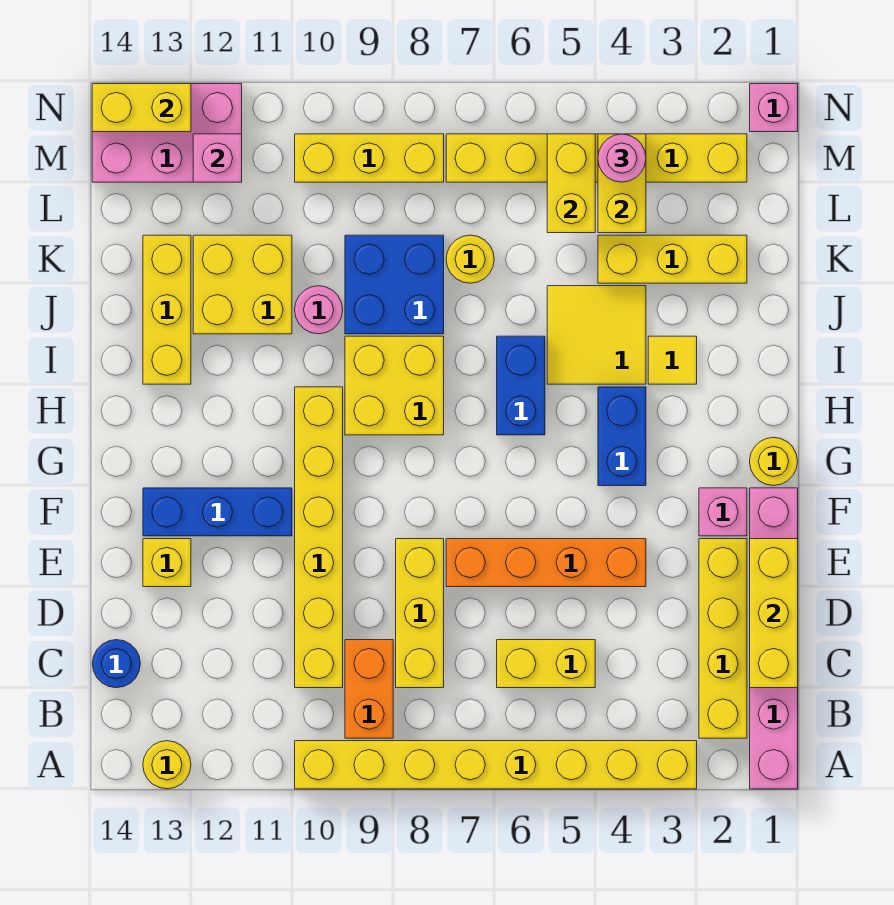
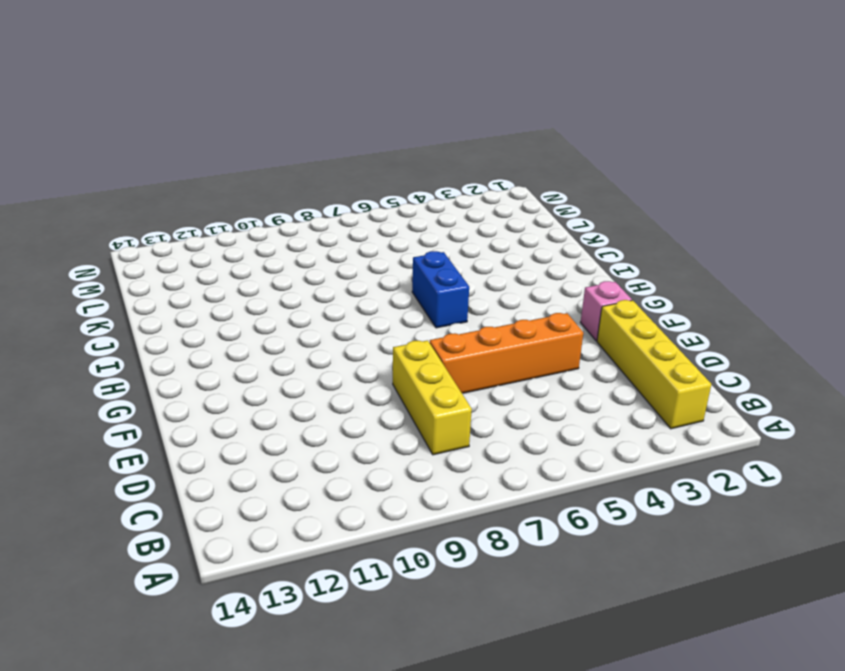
none -> pink brick A1:F1 level 1
none -> yellow brick A3:A10 level 1
none -> yellow round brick A13 level 1
none -> orange brick B9:C9 level 1

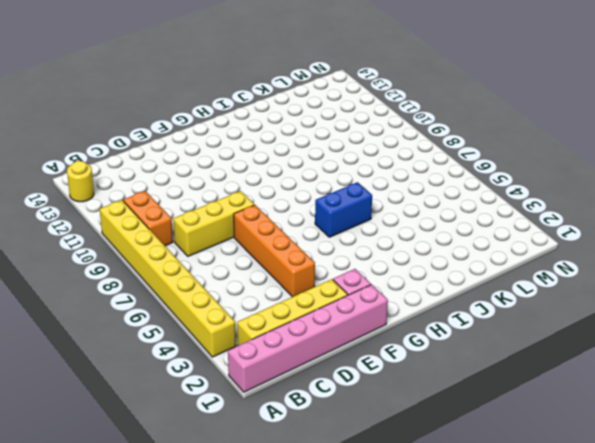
orange brick B9:B10 level 1 -> orange brick B9:C9 level 1
none -> yellow brick C5:C6 level 1
none -> yellow brick C10:H10 level 1
none -> blue round brick C14 level 1
none -> yellow brick E13 level 1

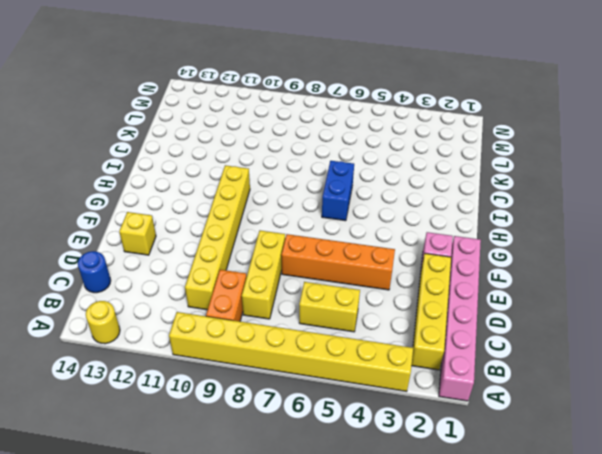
none -> blue brick F11:F13 level 1
none -> yellow round brick G1 level 1
none -> blue brick G4:H4 level 1
none -> yellow brick H8:I9 level 1

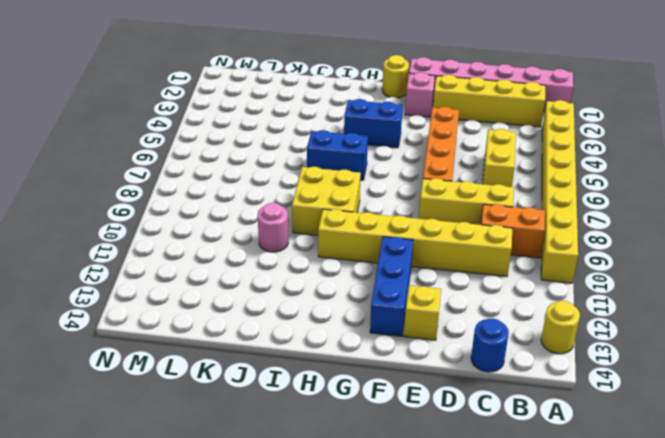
none -> yellow tile I3 level 1
none -> yellow tile I4:J5 level 1
none -> yellow brick I13:K13 level 1
none -> blue brick J8:K9 level 1

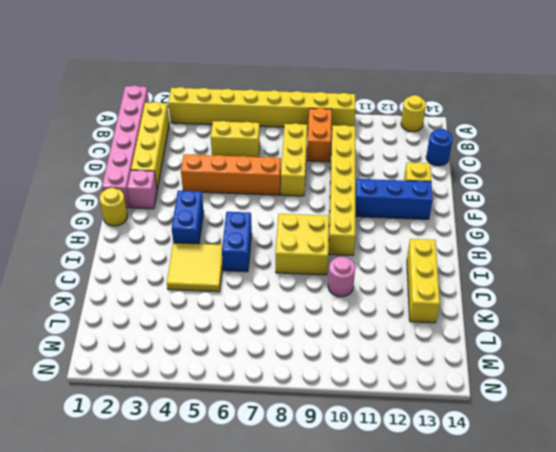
none -> yellow tile I3 level 1
none -> blue brick J8:K9 level 1
none -> yellow brick J11:K12 level 1
none -> yellow brick K2:K4 level 1

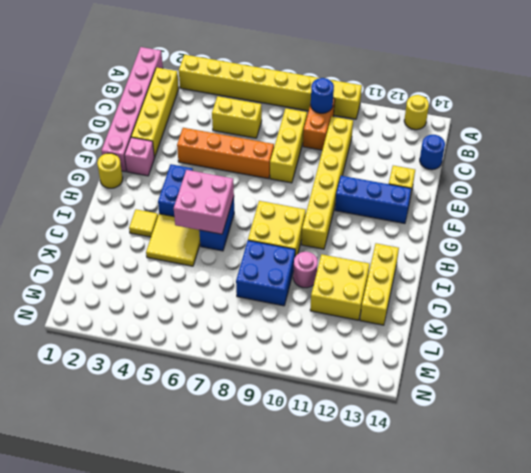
blue round brick B9 level 2 -> none
pink brick H5:I6 level 2 -> none
none -> yellow brick K2:K4 level 1
none -> yellow round brick K7 level 1
none -> yellow brick M2:M7 level 1
none -> yellow brick M8:M10 level 1

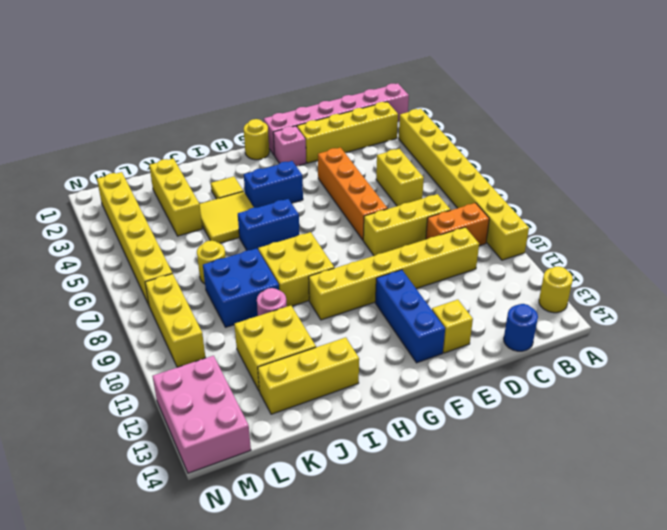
none -> pink brick N1 level 1
none -> yellow brick C1:E1 level 2
none -> yellow brick L4:M4 level 2
none -> yellow brick L5:M5 level 2

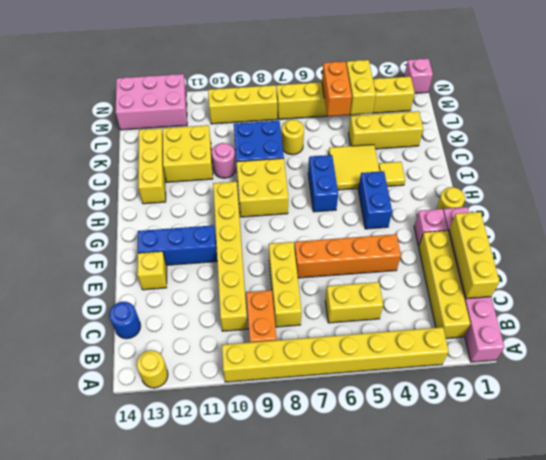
orange brick L5:M5 level 2 -> yellow brick L5:M5 level 2
none -> pink brick M12 level 2
none -> yellow brick N13:N14 level 2
none -> pink round brick M4 level 3

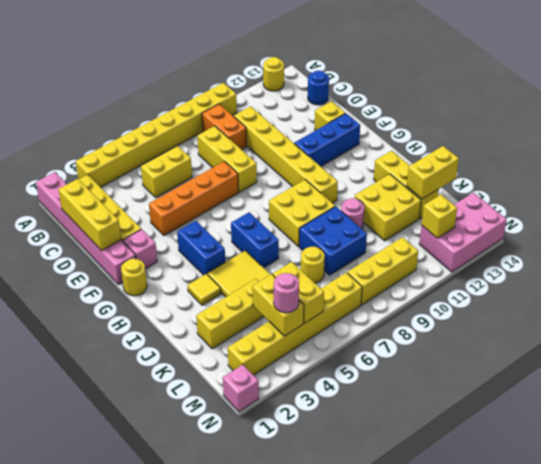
yellow brick K13:K14 level 2 -> yellow brick N13:N14 level 2
yellow brick M12 level 2 -> pink brick M12 level 2

